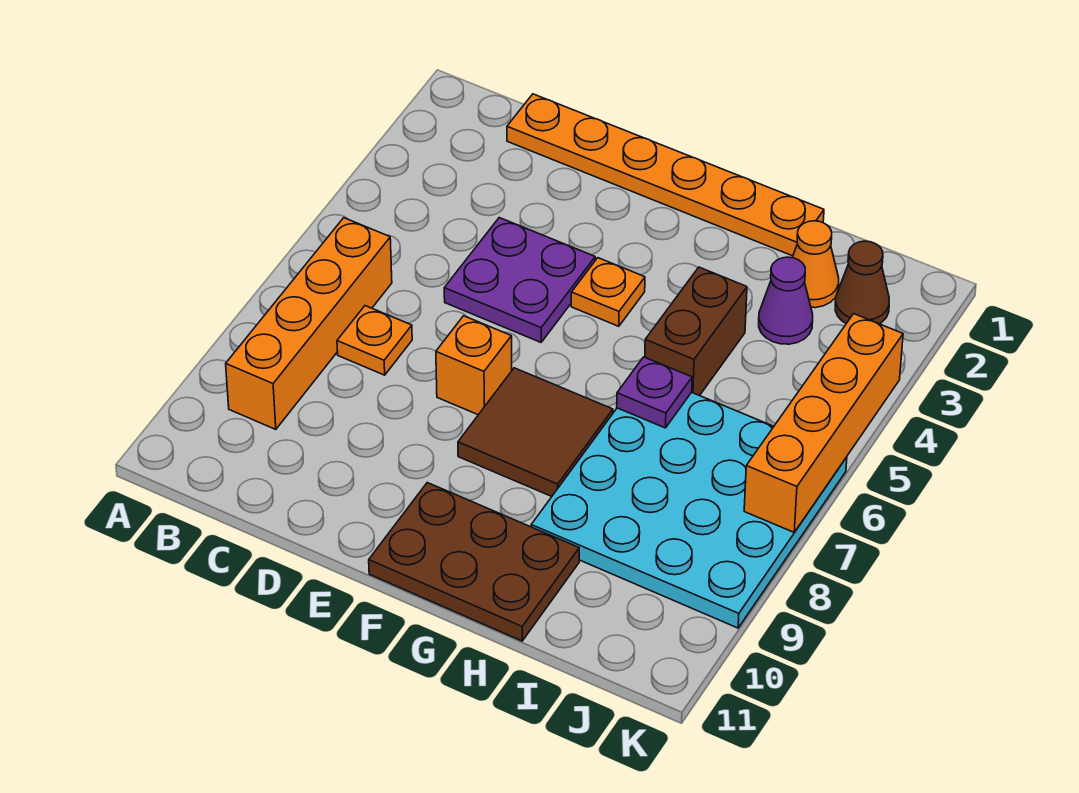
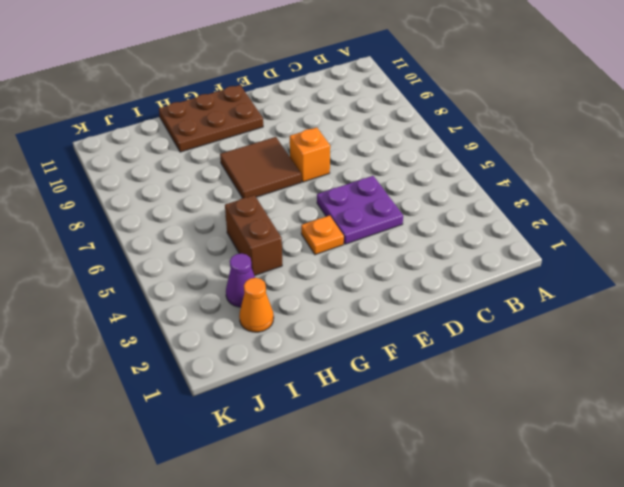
none -> orange brick B6:B9 level 1
none -> orange plate C1:H1 level 1
none -> orange plate C7 level 1

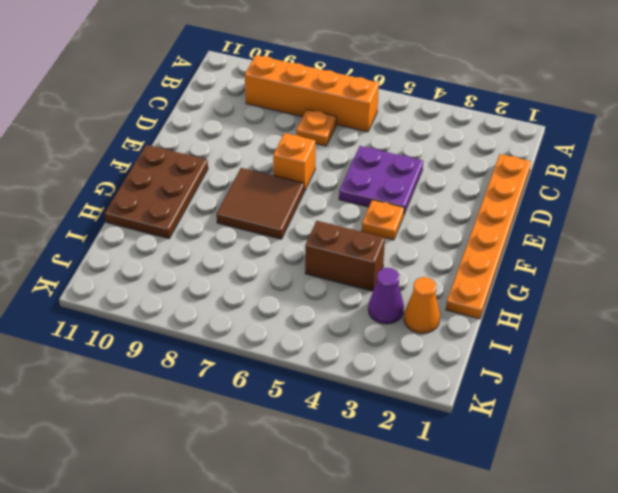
none -> cyan plate H6:K9 level 1
none -> brown cone J2 level 1
none -> purple plate H6 level 2

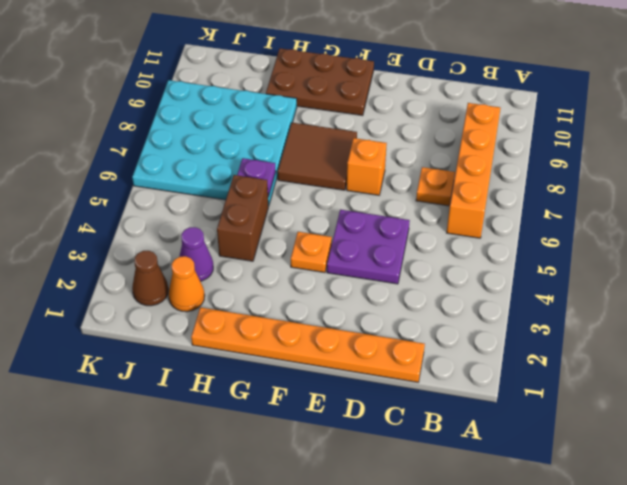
none -> orange brick K4:K7 level 2

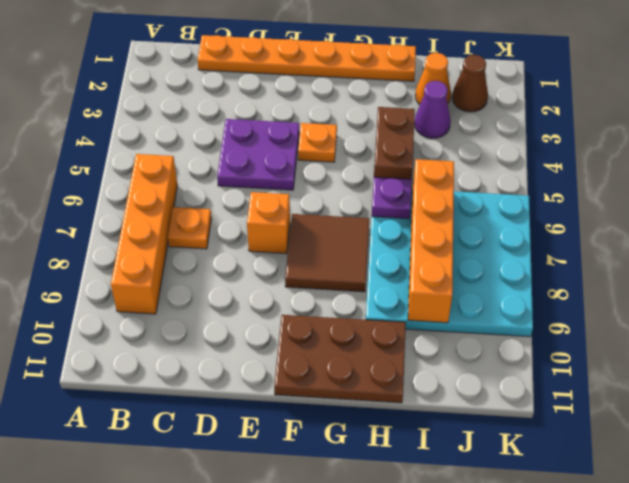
orange brick I6:I9 level 2 -> orange brick K4:K7 level 2

